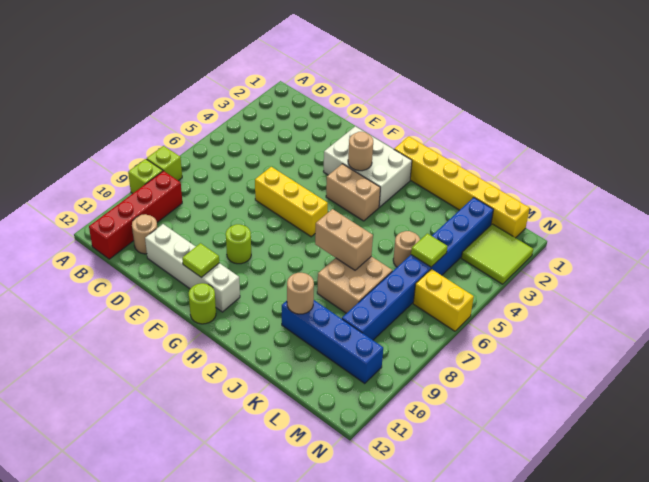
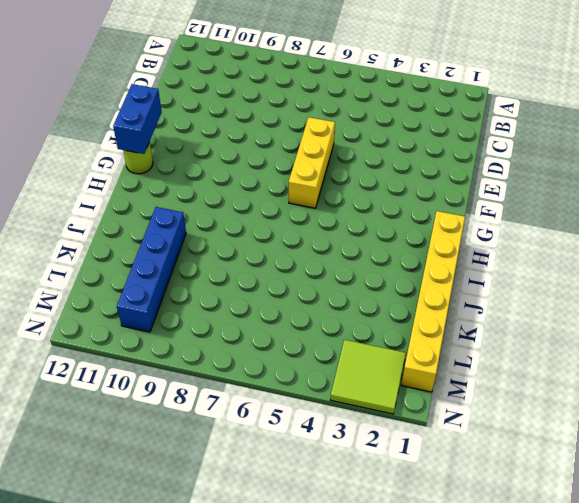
blue brick F12:G12 level 2 -> none
none -> lime brick A8 level 1
none -> lime brick A9 level 1
none -> red brick B9:B12 level 1

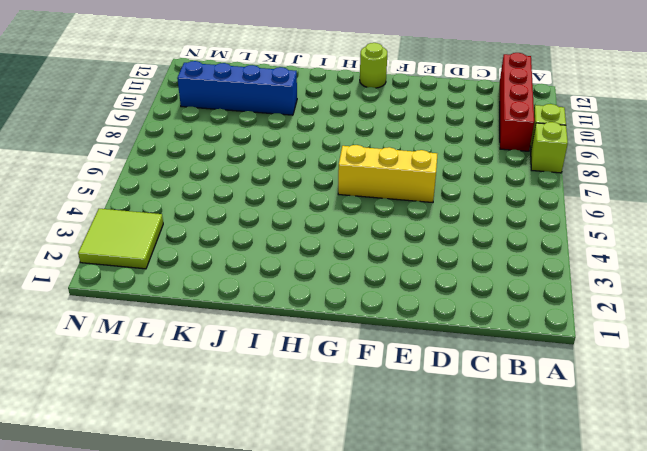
none -> tan round brick C11 level 1
none -> white brick D11:G11 level 1
none -> white brick F2:H3 level 1

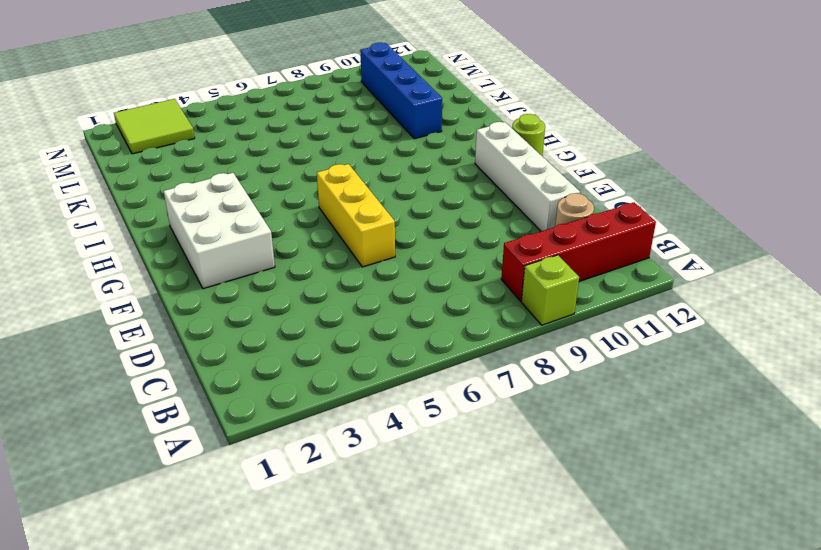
none -> lime brick A8 level 1
none -> lime round brick F9 level 1
none -> tan brick G4:H4 level 1

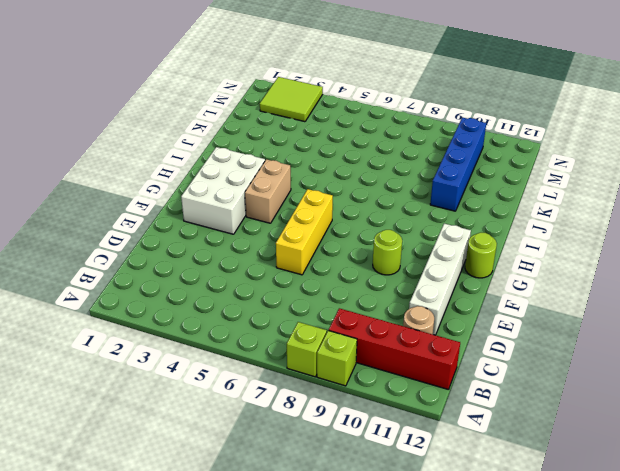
none -> yellow brick H1:M1 level 1
none -> tan brick J7:K8 level 1
none -> tan round brick K5 level 1

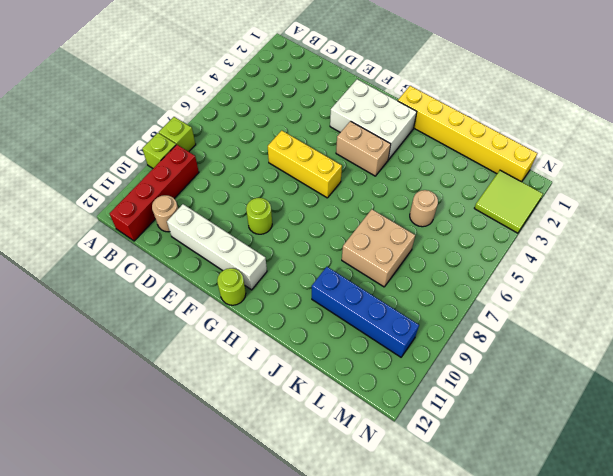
none -> blue brick L2:L9 level 1
none -> yellow brick M6:N6 level 1
none -> lime tile F11 level 2

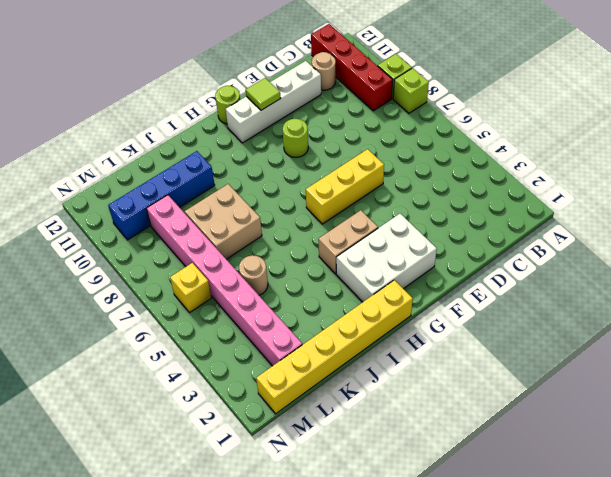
pink brick L2:L9 level 1 -> blue brick L2:L9 level 1
yellow brick M6 level 1 -> yellow brick M6:N6 level 1
none -> lime tile M2:N3 level 1
none -> tan round brick G3 level 2
none -> tan brick I7:J7 level 2

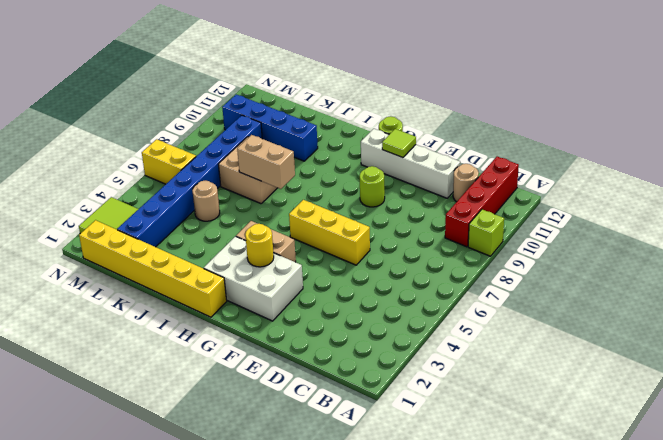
yellow round brick G3 level 2 -> tan round brick G3 level 2
none -> lime brick A8 level 1
none -> tan round brick J10 level 2
none -> lime tile L5 level 2

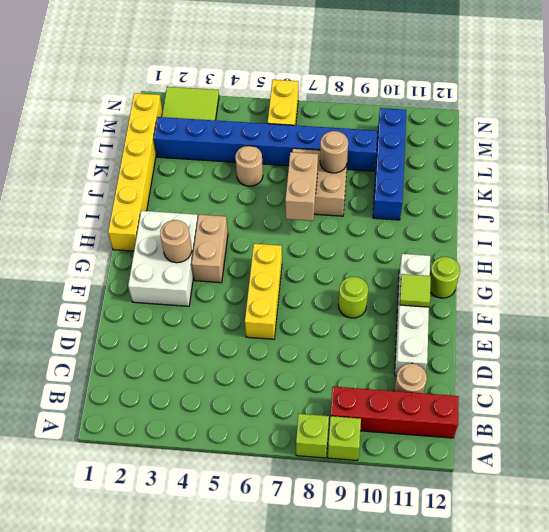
tan round brick K8 level 2 -> tan round brick J10 level 2
none -> lime tile L5 level 2

